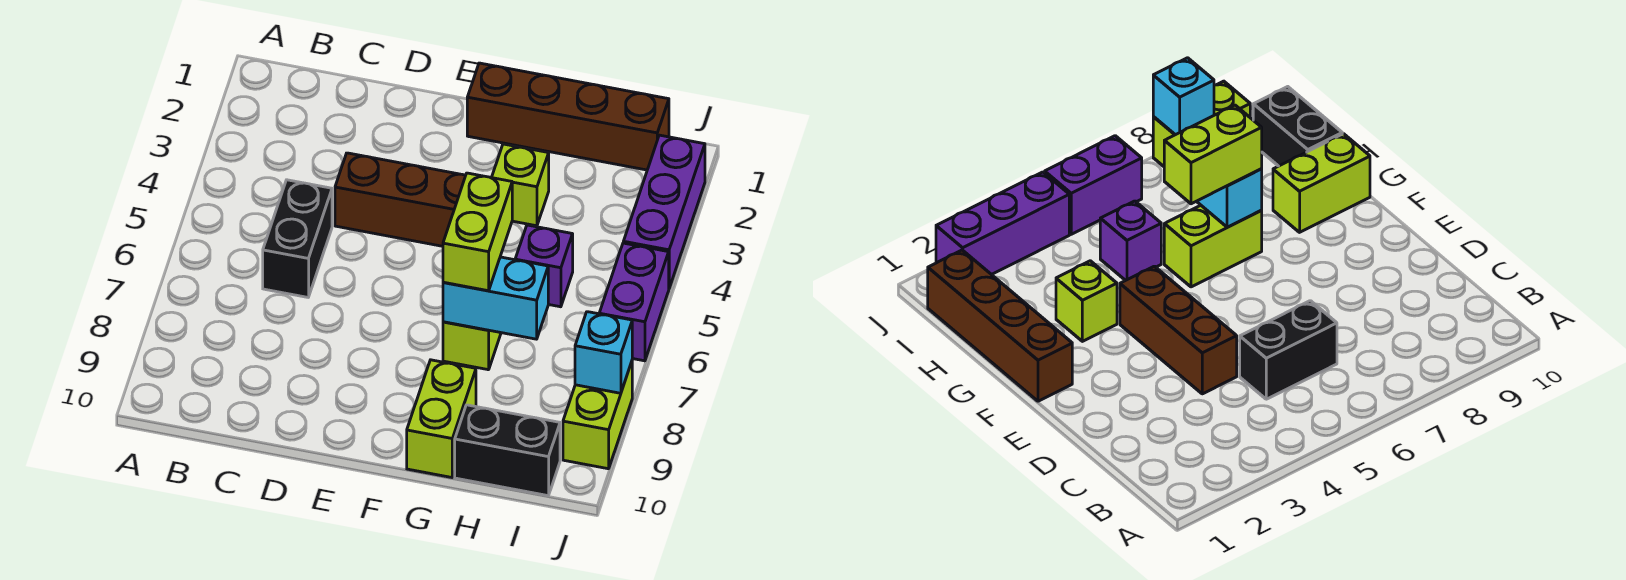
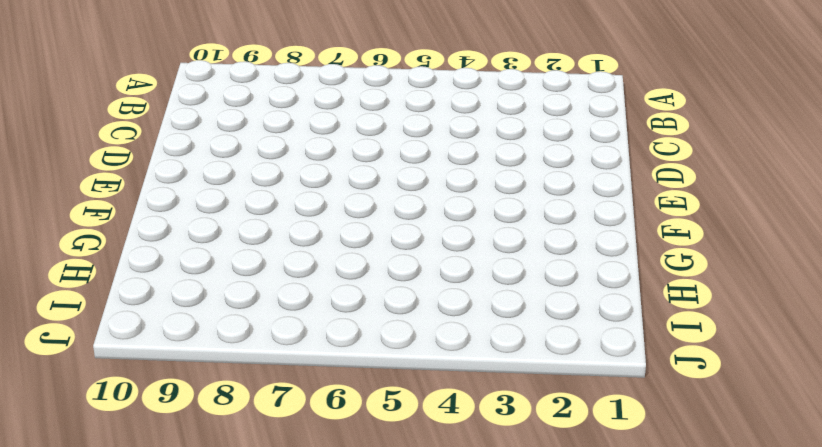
none -> black brick C5:C6 level 1
none -> brown brick D4:F4 level 1
none -> brown brick F1:I1 level 1

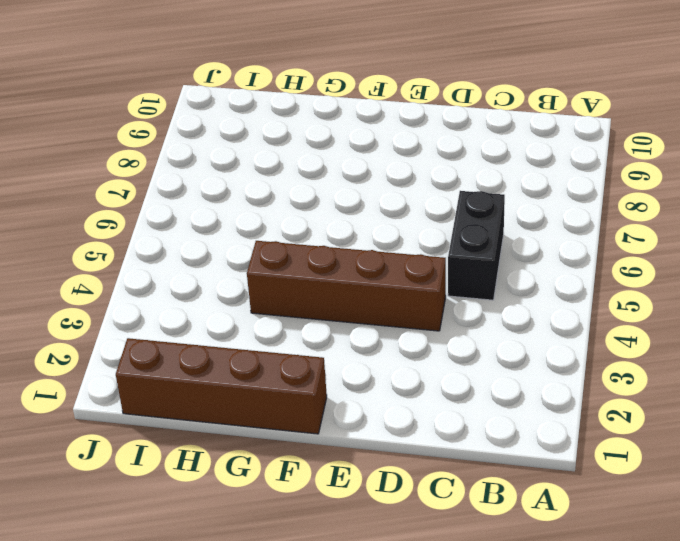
brown brick D4:G4 level 1 -> brown brick D4:F4 level 1
none -> lime brick G3 level 1
none -> lime brick G6:G7 level 1
none -> lime brick G9:G10 level 1

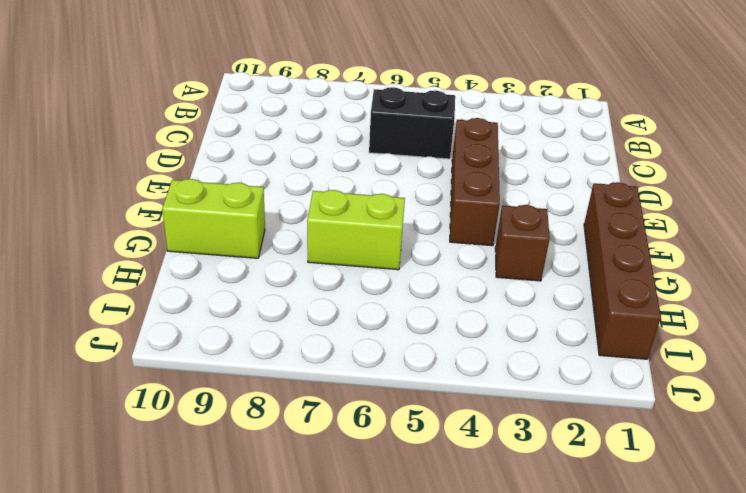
brown brick G3 level 1 -> lime brick G3 level 1
none -> purple brick H5 level 1
none -> black brick H10:I10 level 1
none -> purple brick J2:J4 level 1

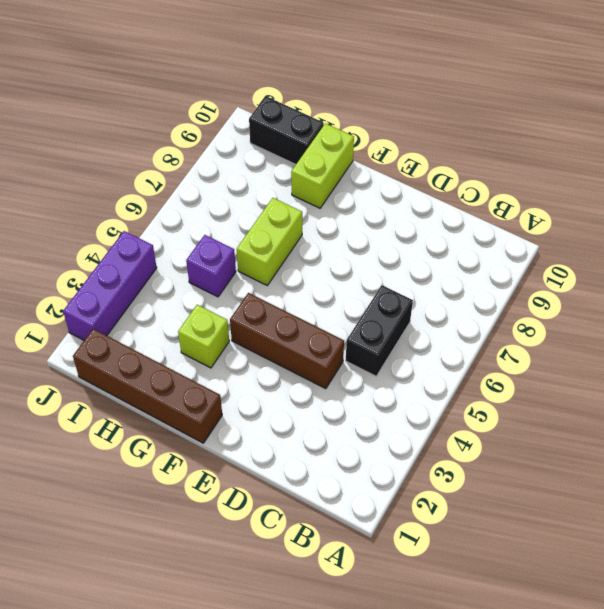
none -> purple brick J5:J6 level 1
none -> lime brick J8:J9 level 1
none -> cyan brick G7:H7 level 2

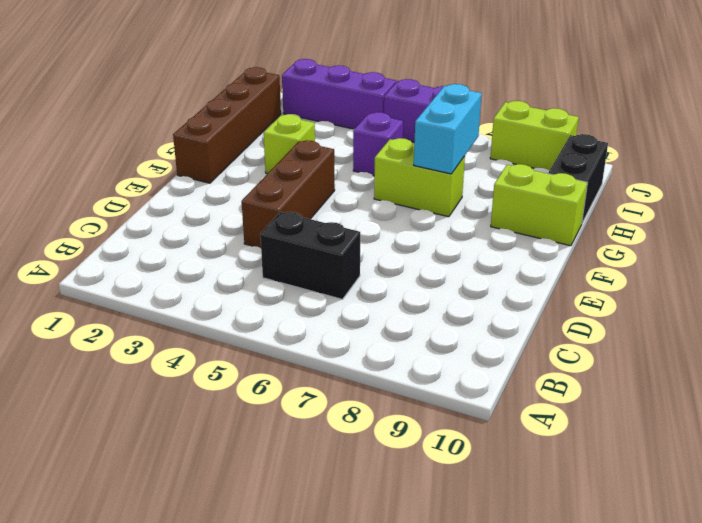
none -> cyan brick J8 level 2
none -> lime brick G6:G7 level 3

